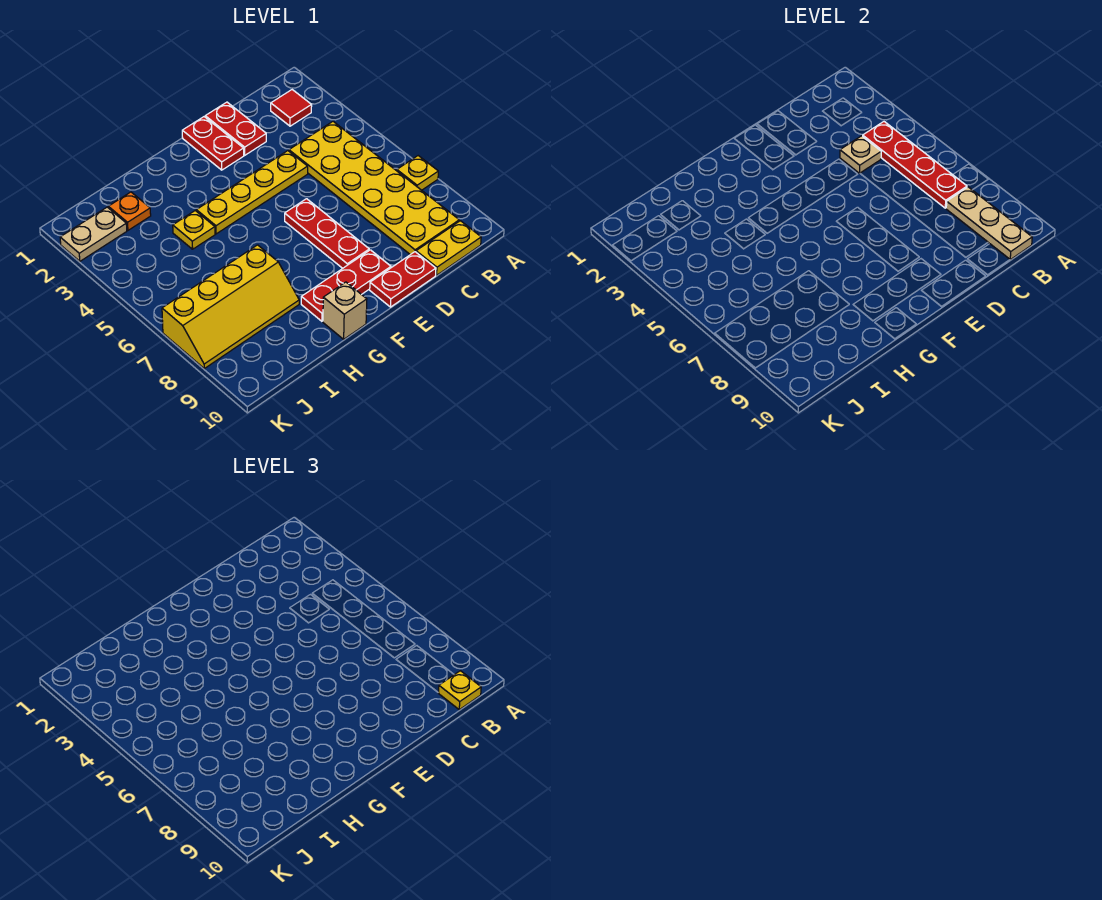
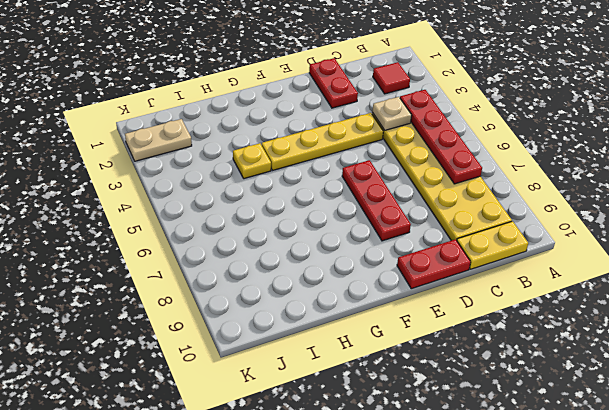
none -> yellow plate A7 level 1
none -> red plate E1:E2 level 1
none -> red plate E9:G9 level 1

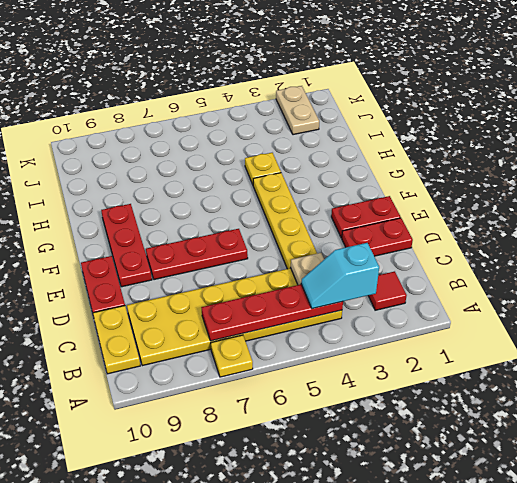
cyan slope B3:B4 level 3 top 3 -> none
none -> tan brick G10 level 1
none -> yellow slope H7:K8 level 1 top 7
none -> orange plate I2 level 1

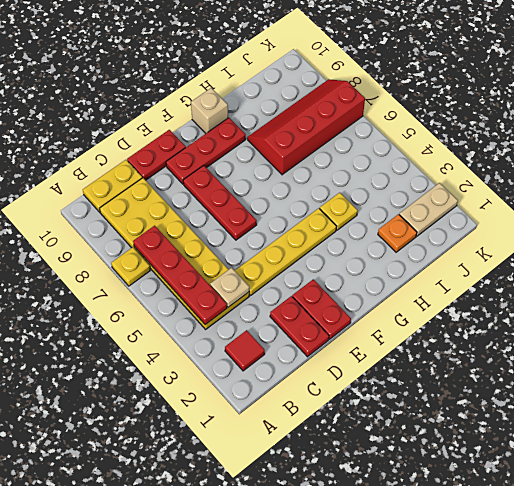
red slope H7:K8 level 1 top 7 -> yellow slope H7:K8 level 1 top 7
none -> tan plate B8:B10 level 2
none -> yellow plate B10 level 3

